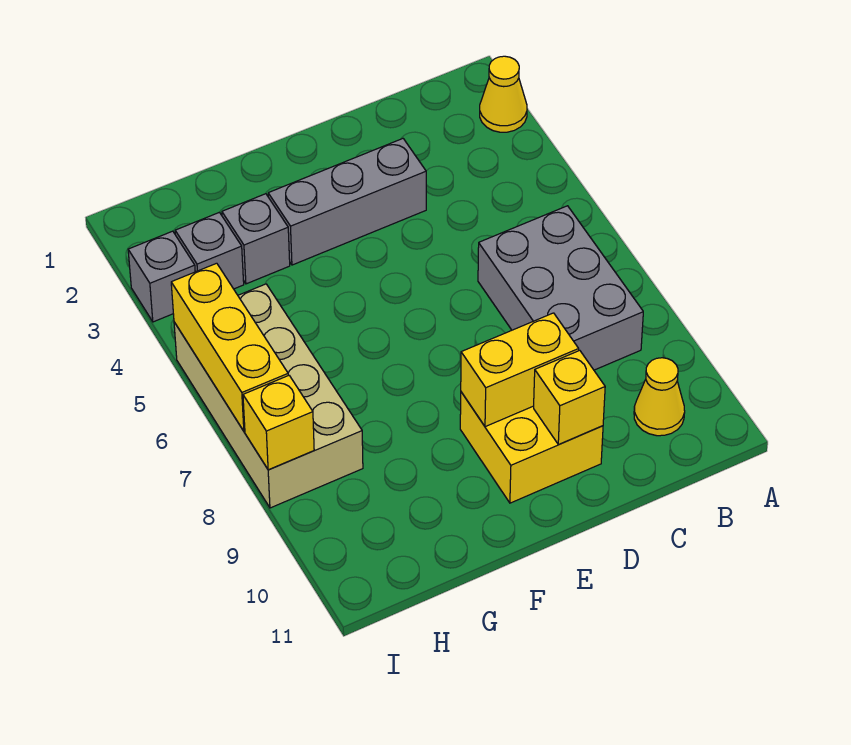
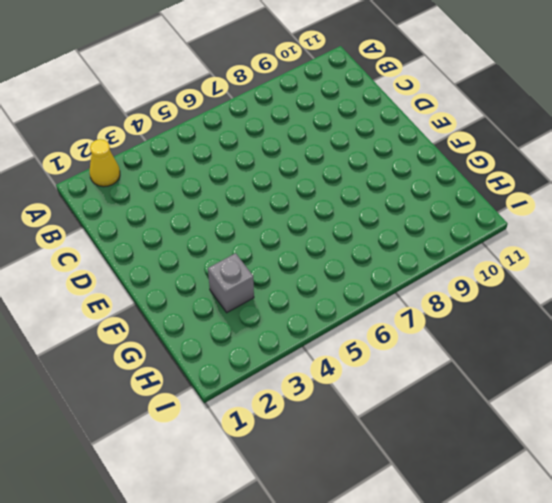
none -> grey brick B6:C8 level 1
none -> yellow cone B10 level 1
none -> grey brick D3:F3 level 1

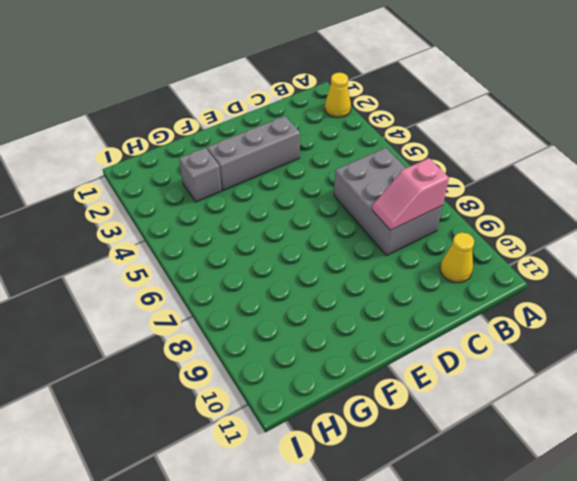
pink slope B8:C8 level 2 top B -> none
none -> yellow brick D9:E10 level 1
none -> grey brick H3 level 1
none -> tan brick H5:I8 level 1

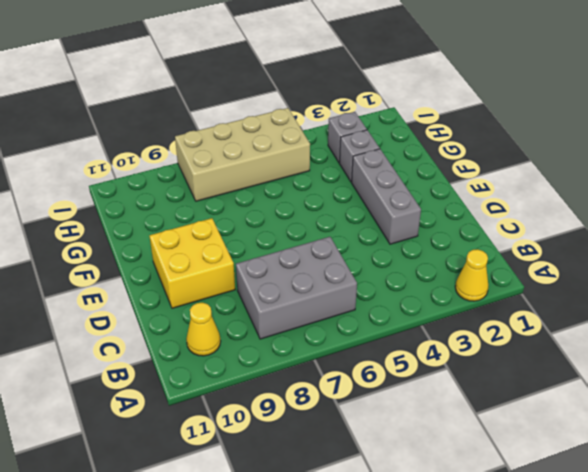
none -> grey brick I3 level 1
none -> yellow brick D9:E9 level 2
none -> yellow brick D10 level 2

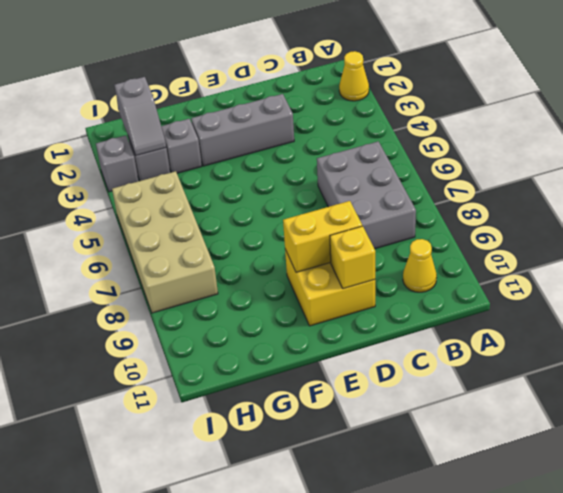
grey slope H2:H3 level 2 top 2 -> none
none -> yellow brick I5:I7 level 2
none -> yellow brick I8 level 2

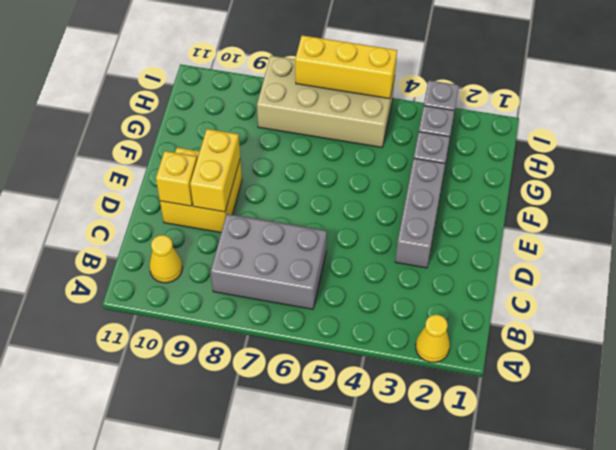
none -> yellow brick I8 level 2

